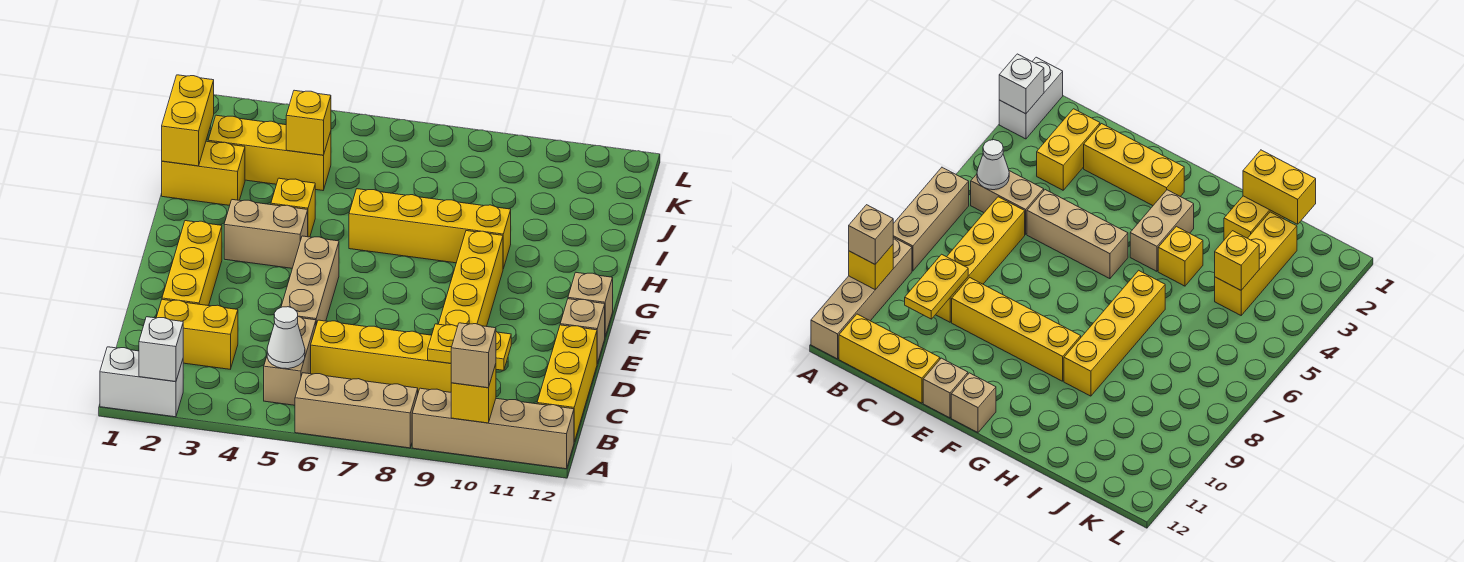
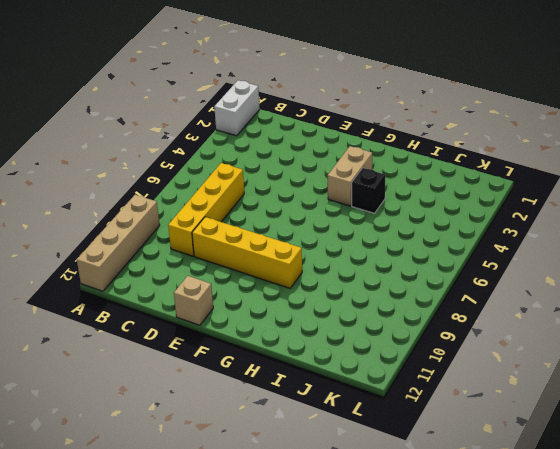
black brick H4 level 1 -> yellow brick H4 level 1
none -> tan brick A6:A8 level 1
none -> tan brick B5:C5 level 1
none -> yellow brick B12:D12 level 1

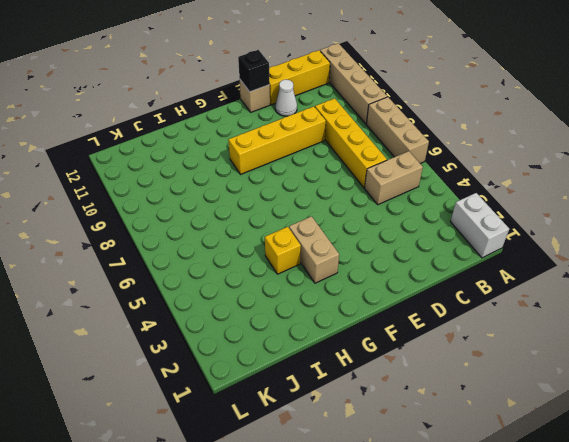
white cone D11 level 1 -> white cone B5 level 2
black brick E12 level 2 -> none
none -> yellow brick C2:C3 level 1
none -> yellow brick D2:F2 level 1
none -> tan brick D5:F5 level 1

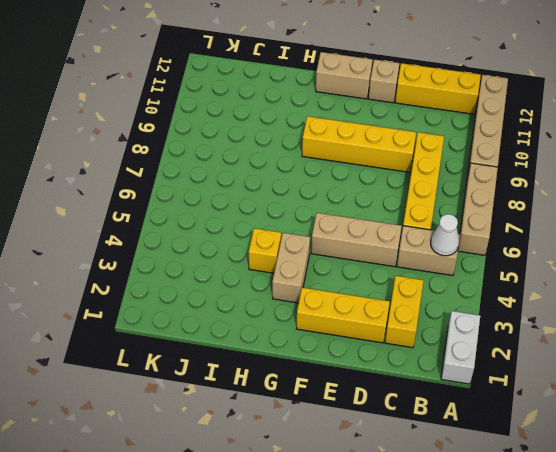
tan brick F12:G12 level 1 -> tan brick F12 level 1
none -> yellow brick H6:H9 level 1
none -> yellow brick I1:I2 level 1
none -> yellow brick J2:J4 level 1

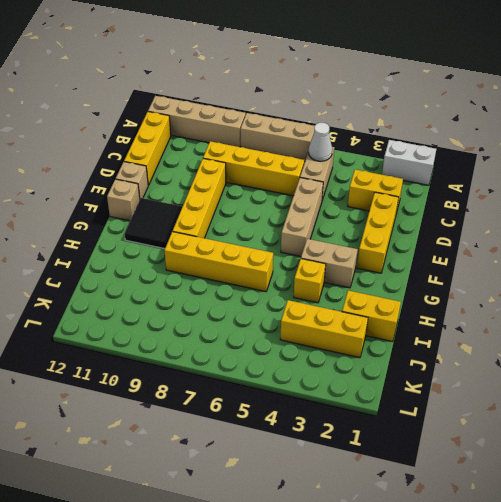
black tile F10:G11 level 1 -> none
none -> white brick A2 level 2
none -> yellow brick A10 level 2
none -> yellow plate C9:C10 level 2

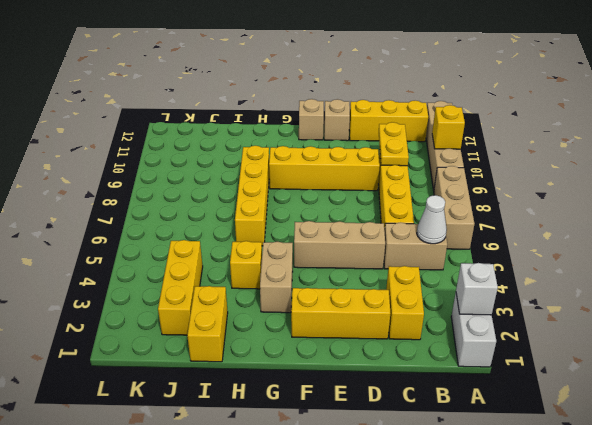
none -> yellow brick I1:J1 level 2
none -> yellow brick J4 level 2
none -> tan brick A10 level 3

